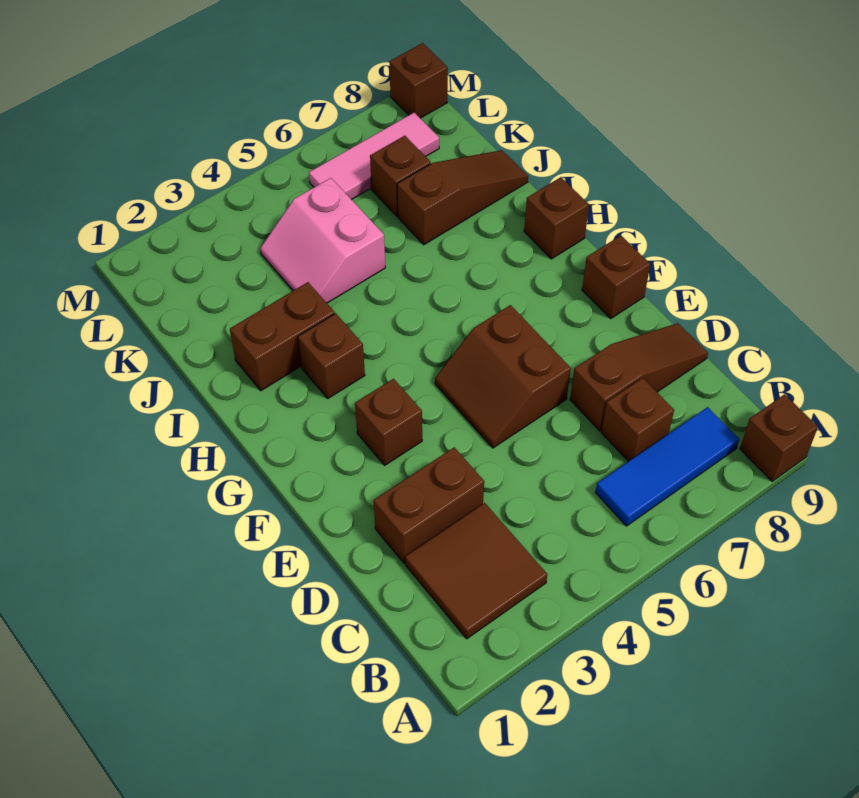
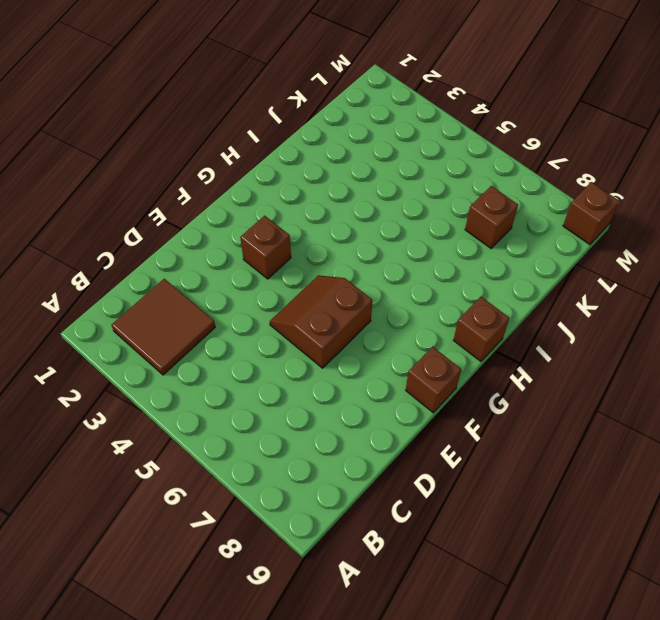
none -> brown brick A9 level 1
none -> blue tile B6:B8 level 1
none -> brown brick C7 level 1

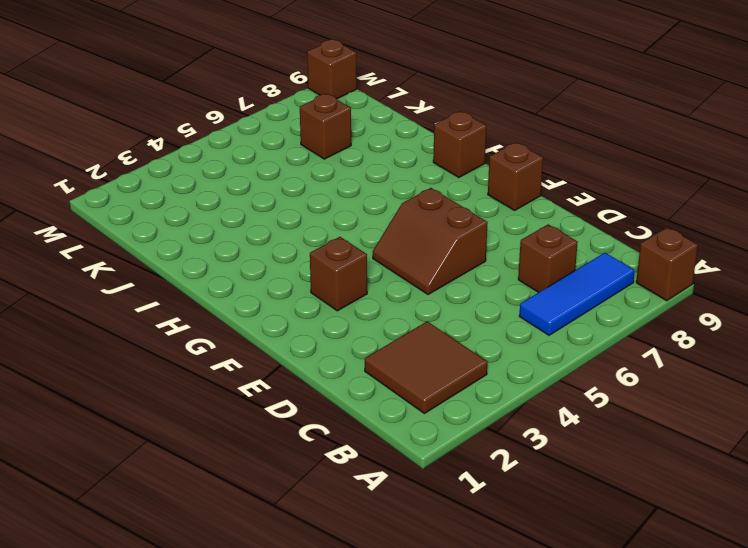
none -> brown brick D2:D3 level 1
none -> brown slope D7:D9 level 1 top 7
none -> brown brick H3 level 1

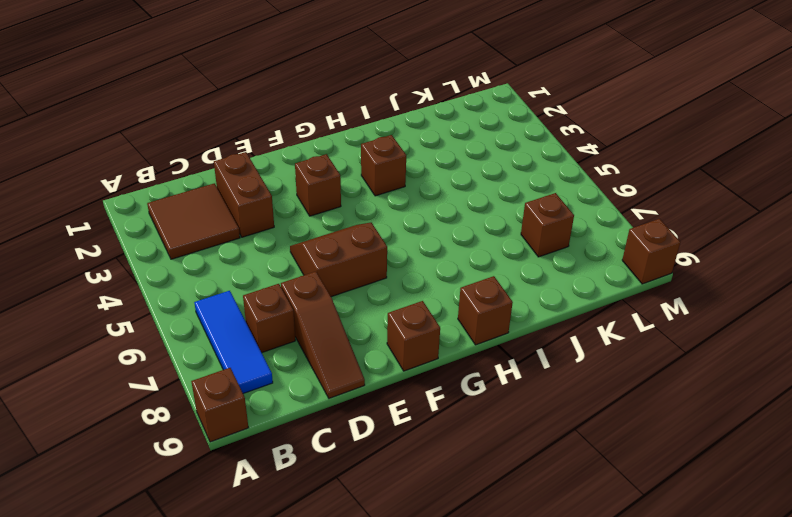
none -> brown brick I2:I3 level 1
none -> pink slope J4:K5 level 1 top 5
none -> brown slope J7:J9 level 1 top 7

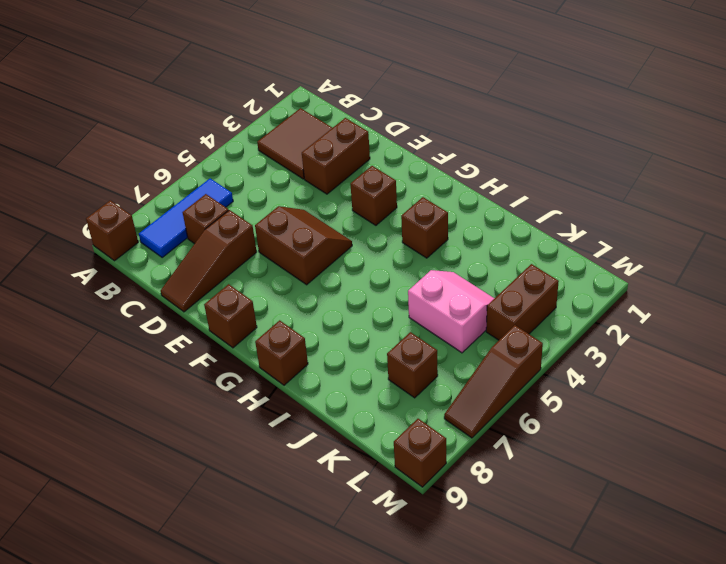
brown brick L3:L4 level 1 -> brown brick I2:I3 level 1
brown slope M5:M7 level 1 top 5 -> brown slope J7:J9 level 1 top 7
none -> pink tile L6:L8 level 1

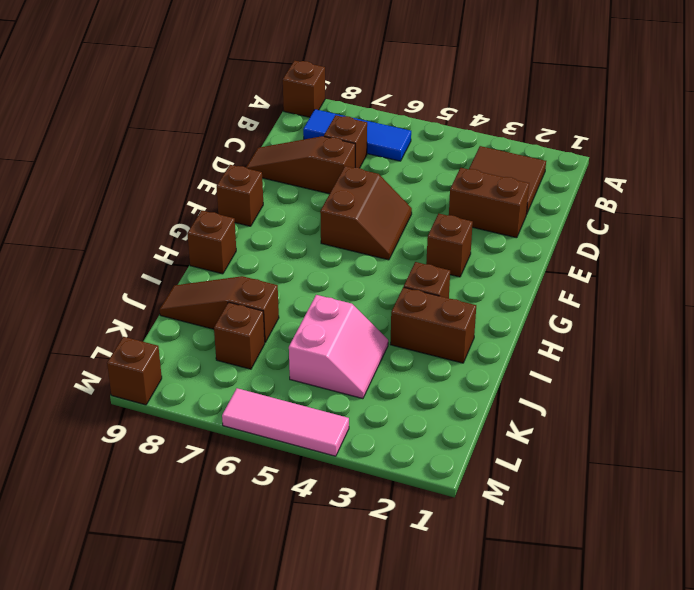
pink tile M4:M6 level 1 -> pink tile L6:L8 level 1

